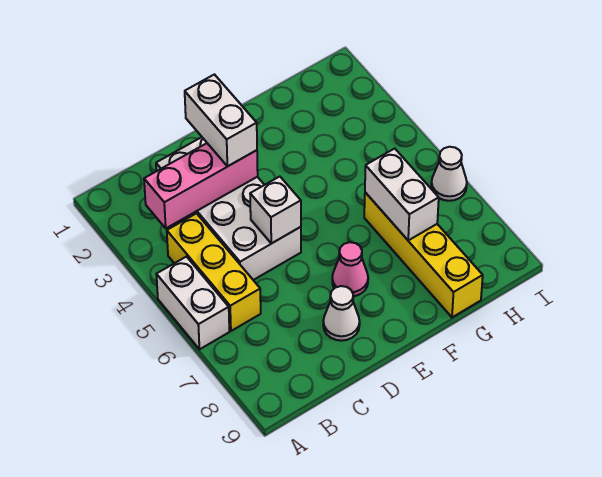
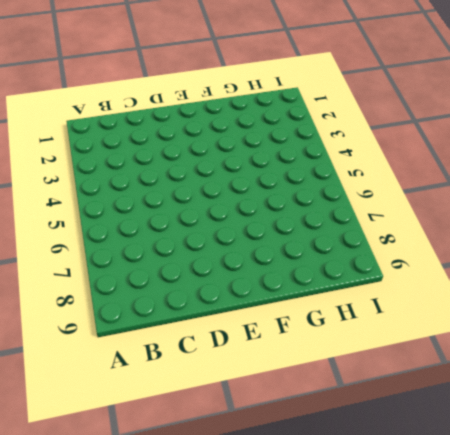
none -> white brick A5:A6 level 1
none -> yellow brick B4:B6 level 1

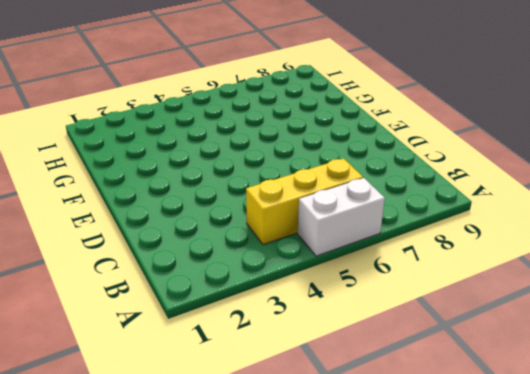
none -> white brick C2:D5 level 1
none -> white cone D8 level 1

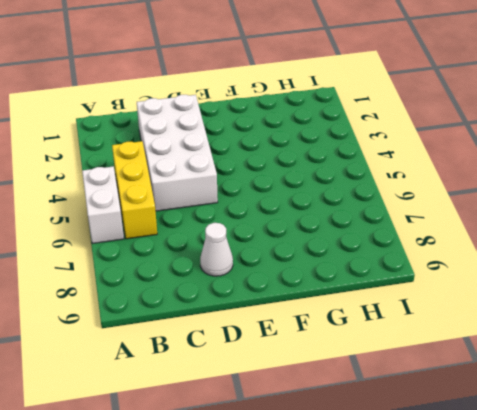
none -> pink cone E7 level 1
none -> yellow brick G6:G9 level 1

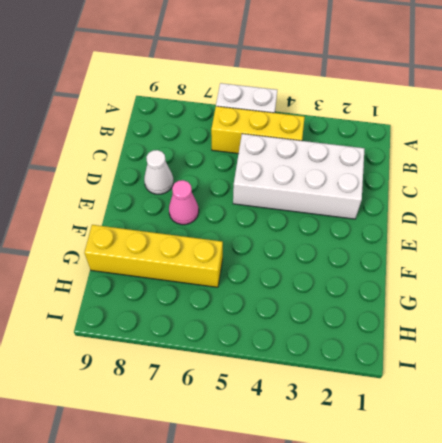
none -> white cone I6 level 1
none -> pink brick B3:D3 level 2

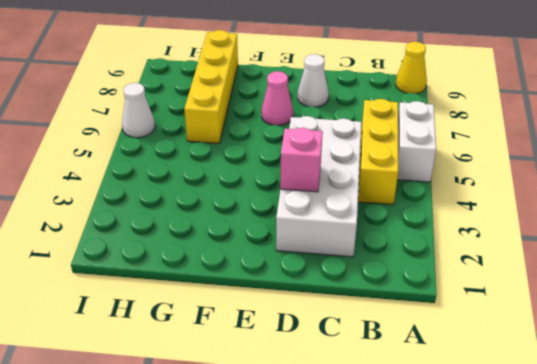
yellow cone A9 level 1 -> none
pink brick D3 level 2 -> pink brick B3:D3 level 2
none -> white brick D5 level 2
none -> white brick G6:G7 level 2

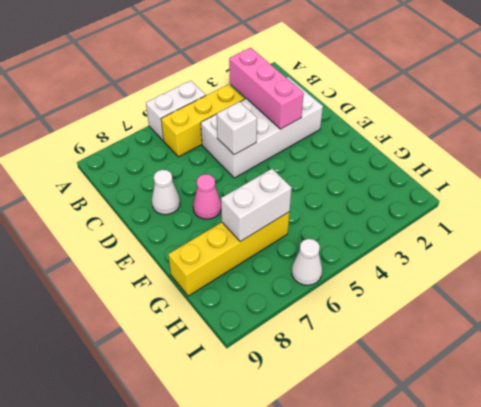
none -> white brick D2:D3 level 3

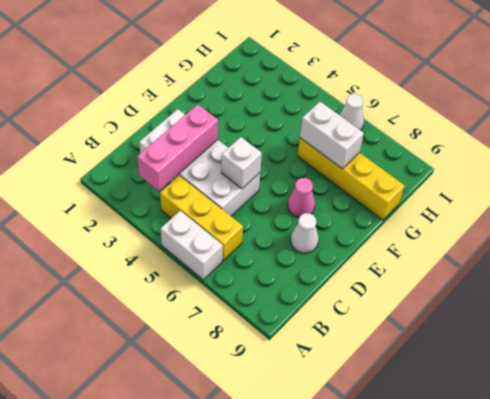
none -> white brick D2:D3 level 3

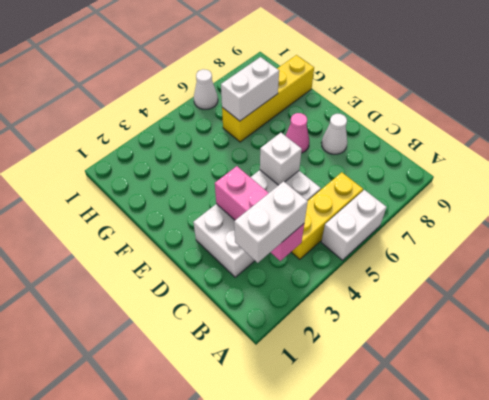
white brick B2:B3 level 3 -> white brick D2:D3 level 3

